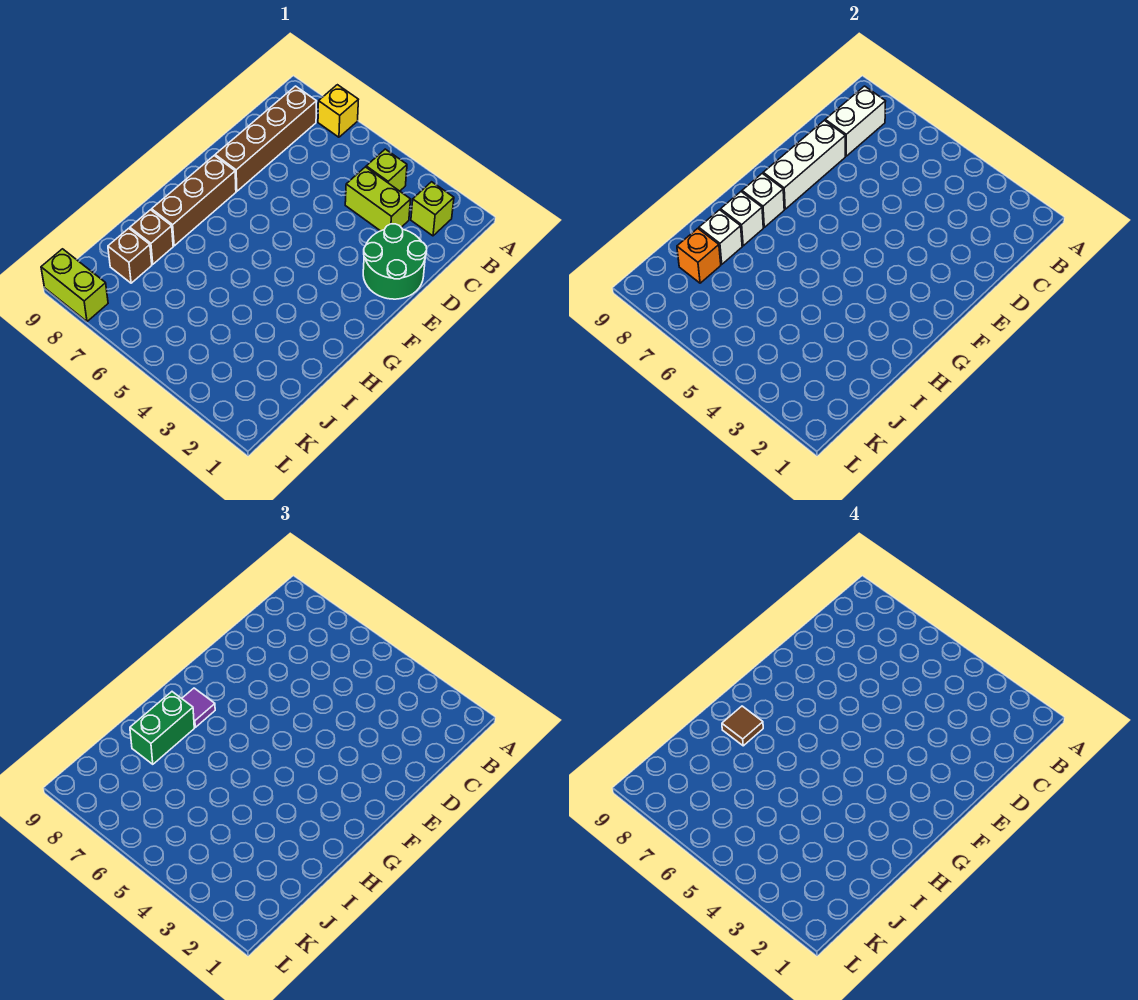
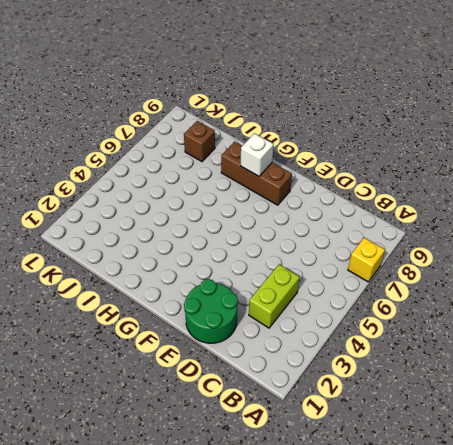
none -> lime brick B2 level 1
none -> lime brick B4 level 1
none -> brown brick B8:E8 level 1

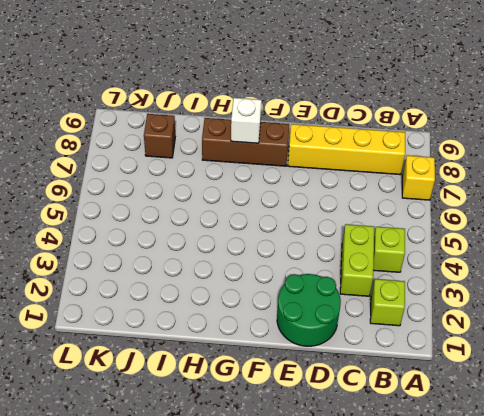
yellow brick B8:E8 level 1 -> brown brick B8:E8 level 1
none -> brown brick I8 level 1
none -> lime brick L8:L9 level 1
none -> white brick B8:C8 level 2

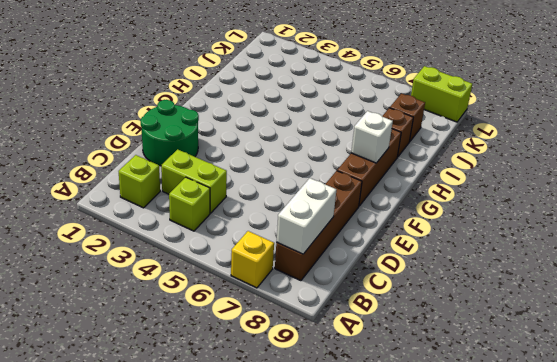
none -> white brick D8:F8 level 2
none -> white brick H8 level 2
none -> white brick I8 level 2

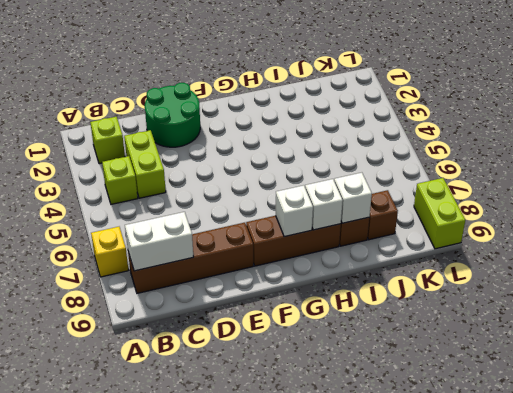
none -> white brick D8:F8 level 2
none -> orange brick J8 level 2
none -> purple tile G8 level 3

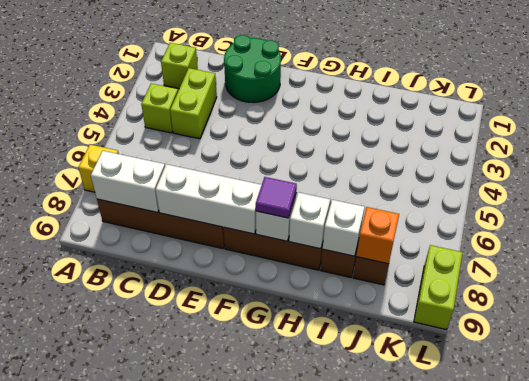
none -> green brick H8:I8 level 3
none -> brown tile H8 level 4

